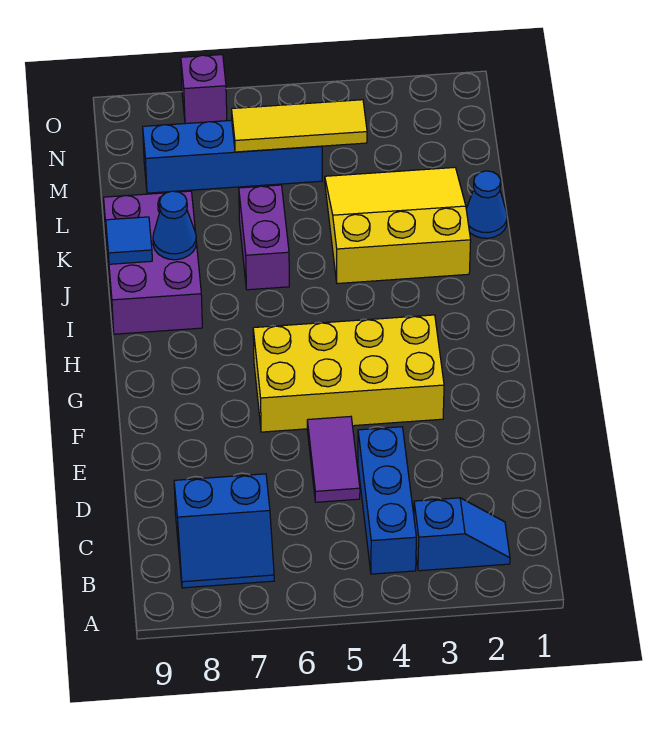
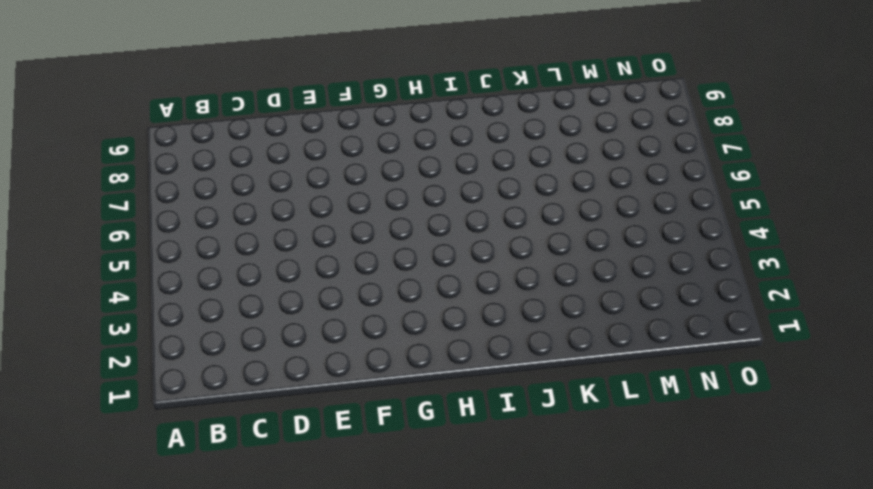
none -> blue slope B2:B3 level 1 top 3
none -> blue brick B4:D4 level 1
none -> blue slope B7:C8 level 1 top C

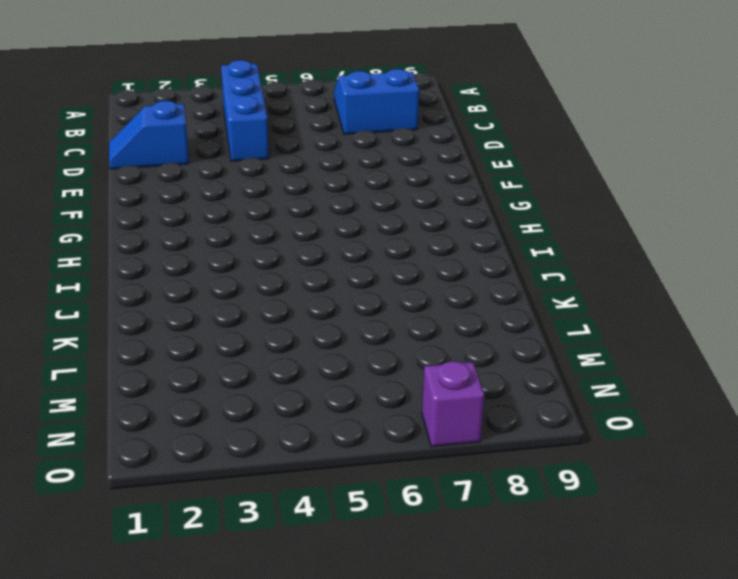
blue slope D1:D2 level 1 top 2 -> blue slope B2:B3 level 1 top 3
none -> purple tile D5:E5 level 1
none -> yellow brick F3:G6 level 1
none -> purple brick I8:K9 level 1

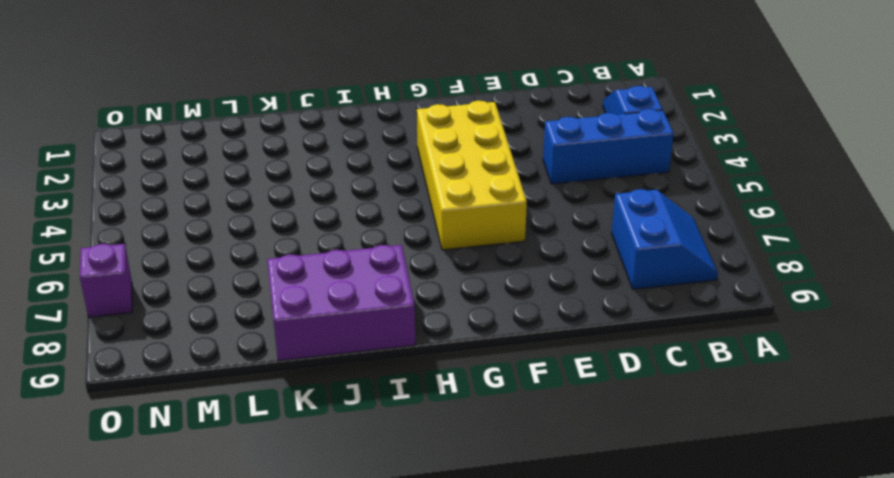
none -> purple tile D5:E5 level 1
none -> yellow slope J2:L4 level 1 top J
none -> purple brick J6:K6 level 1

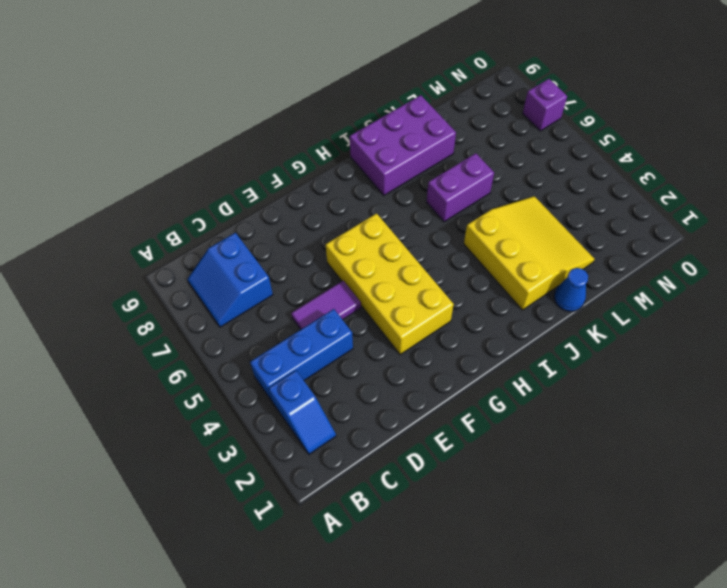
none -> blue brick M5:M8 level 1
none -> blue cone J8 level 2
none -> blue tile J9 level 2

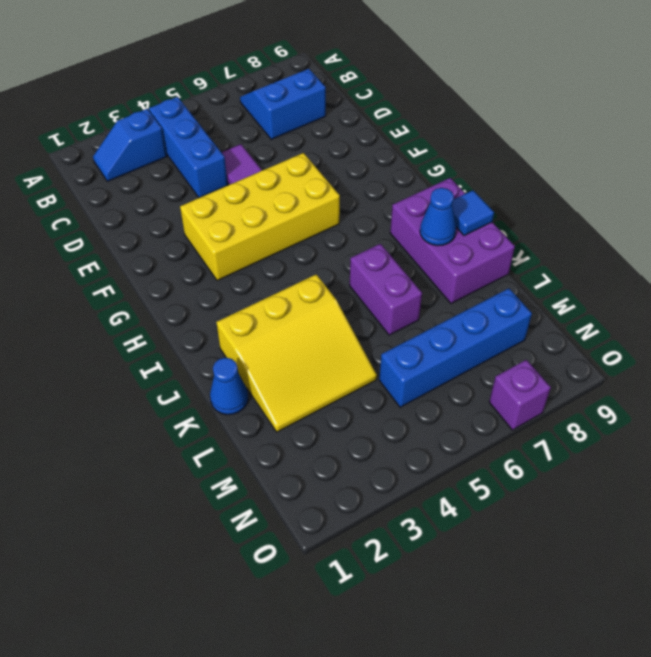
none -> yellow tile M4:M6 level 2

